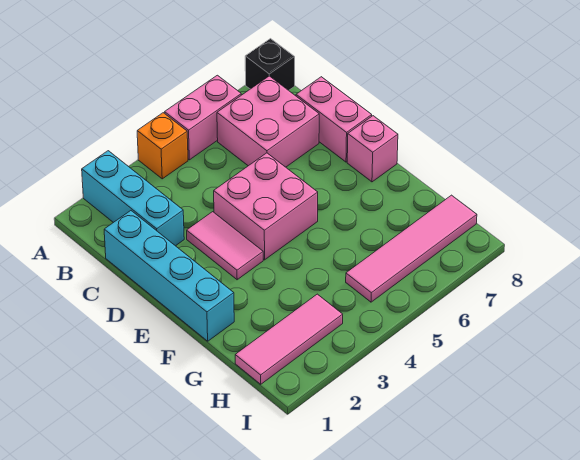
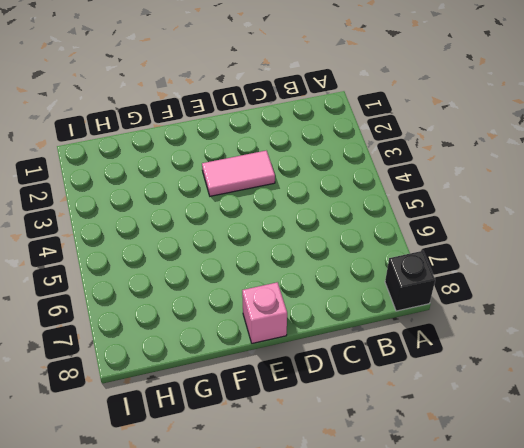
none -> cyan brick A2:C2 level 1
none -> orange brick A4 level 1
none -> pink brick A5:A6 level 1

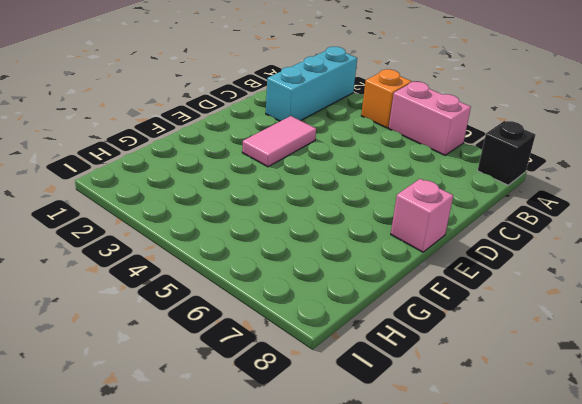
none -> pink brick B6:C7 level 1
none -> cyan brick C1:F1 level 1
none -> pink brick C8:D8 level 1

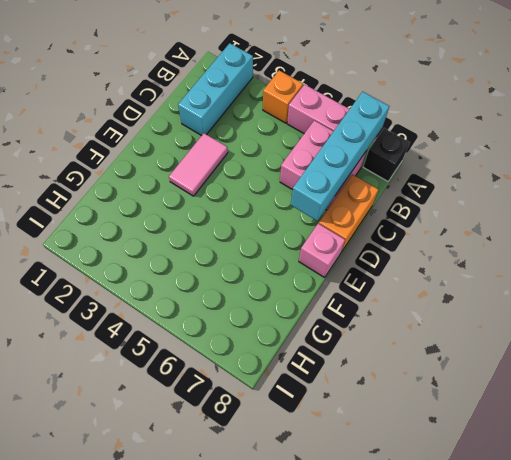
cyan brick A7:D7 level 2 -> cyan brick C1:F1 level 1
orange brick C8:D8 level 1 -> pink brick C8:D8 level 1
none -> pink brick D4:E5 level 1
none -> pink tile H1:H3 level 1
none -> pink tile H5:H8 level 1

